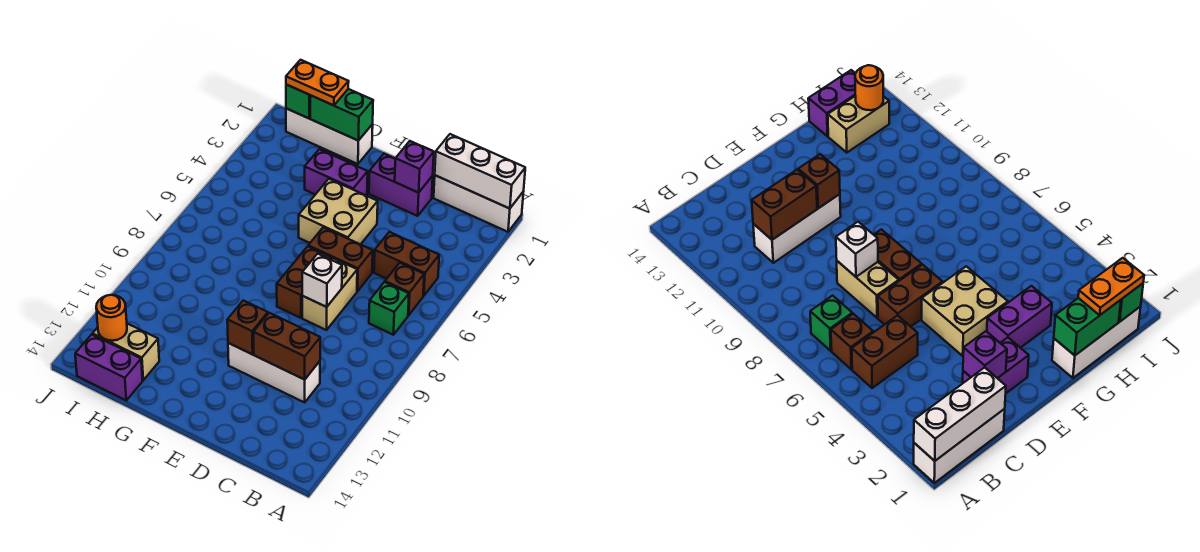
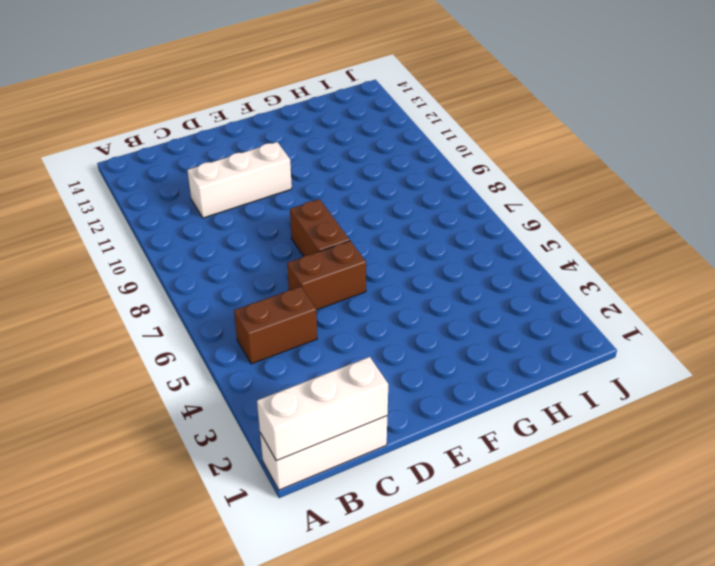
none -> brown brick B6 level 1
none -> green brick B7 level 1
none -> purple brick D2:E2 level 1

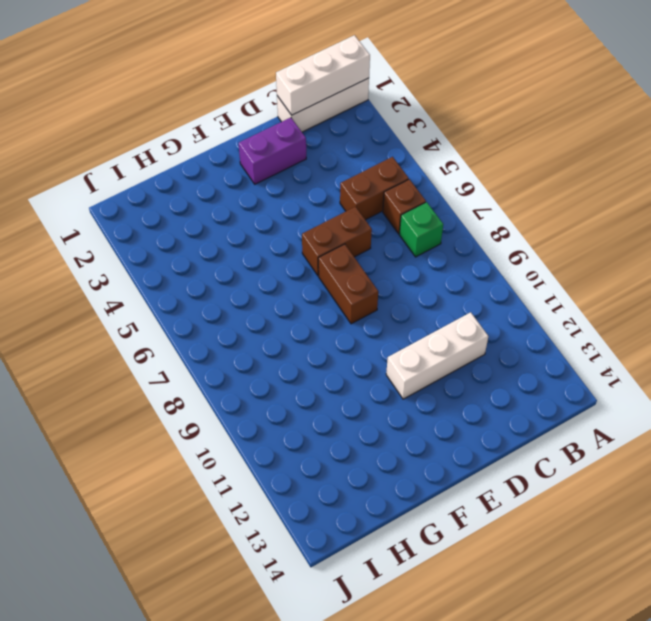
none -> tan brick D7:D8 level 1
none -> tan brick E4:F5 level 1
none -> purple brick F3:G3 level 1

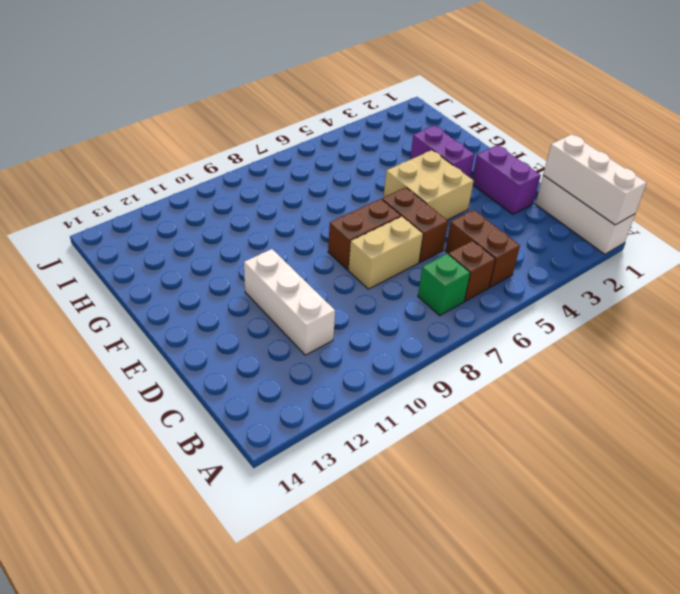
none -> white brick G1:I1 level 1
none -> tan brick H13:I13 level 1
none -> purple brick H14:I14 level 1

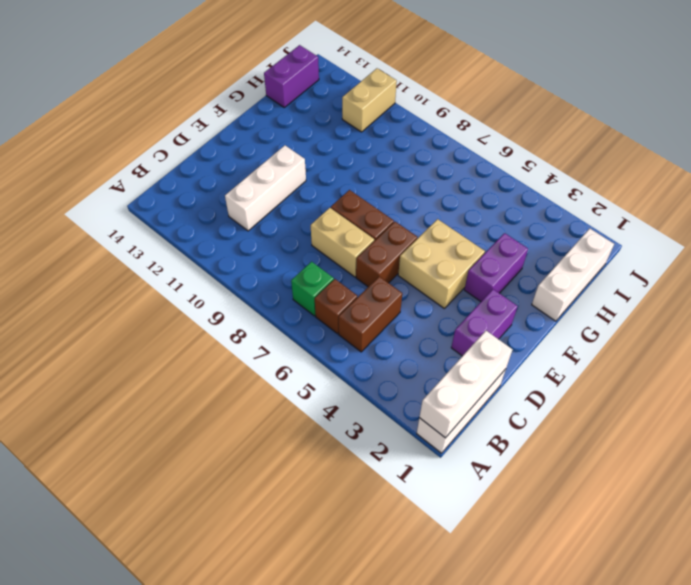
tan brick I11:J11 level 1 -> tan brick H13:I13 level 1
none -> brown brick C11:D11 level 2
none -> purple brick D2 level 2
none -> white brick D8 level 2

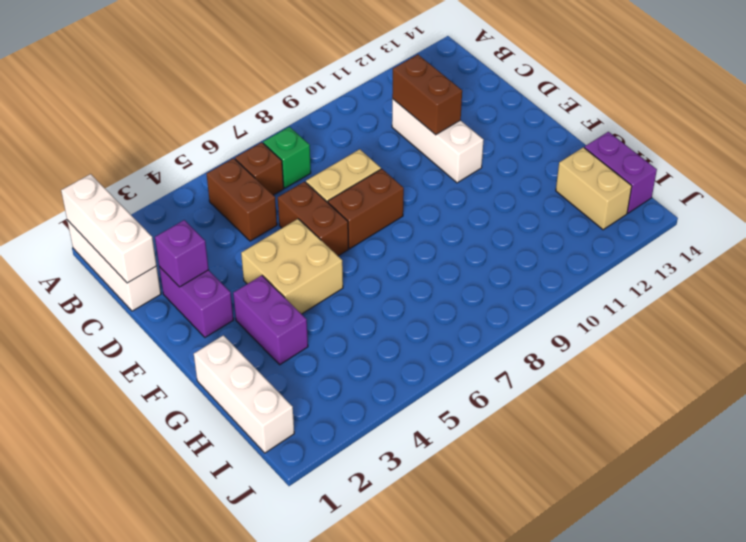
none -> white brick D8 level 2
none -> brown brick E11 level 2
none -> green brick G1:H1 level 2

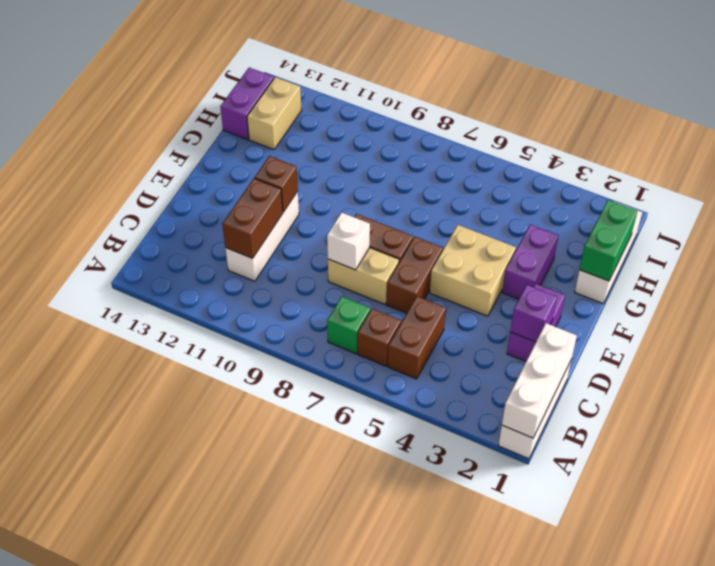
none -> green brick I1 level 2
none -> orange round brick I13 level 2
none -> orange plate H1:I1 level 3

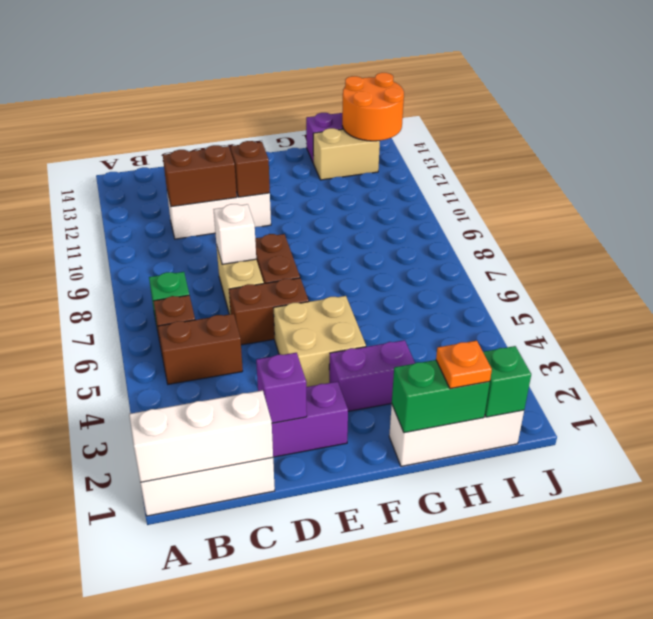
orange plate H1 level 3 -> orange plate H1:I1 level 3
orange round brick I13:J14 level 2 -> orange round brick I13 level 2

